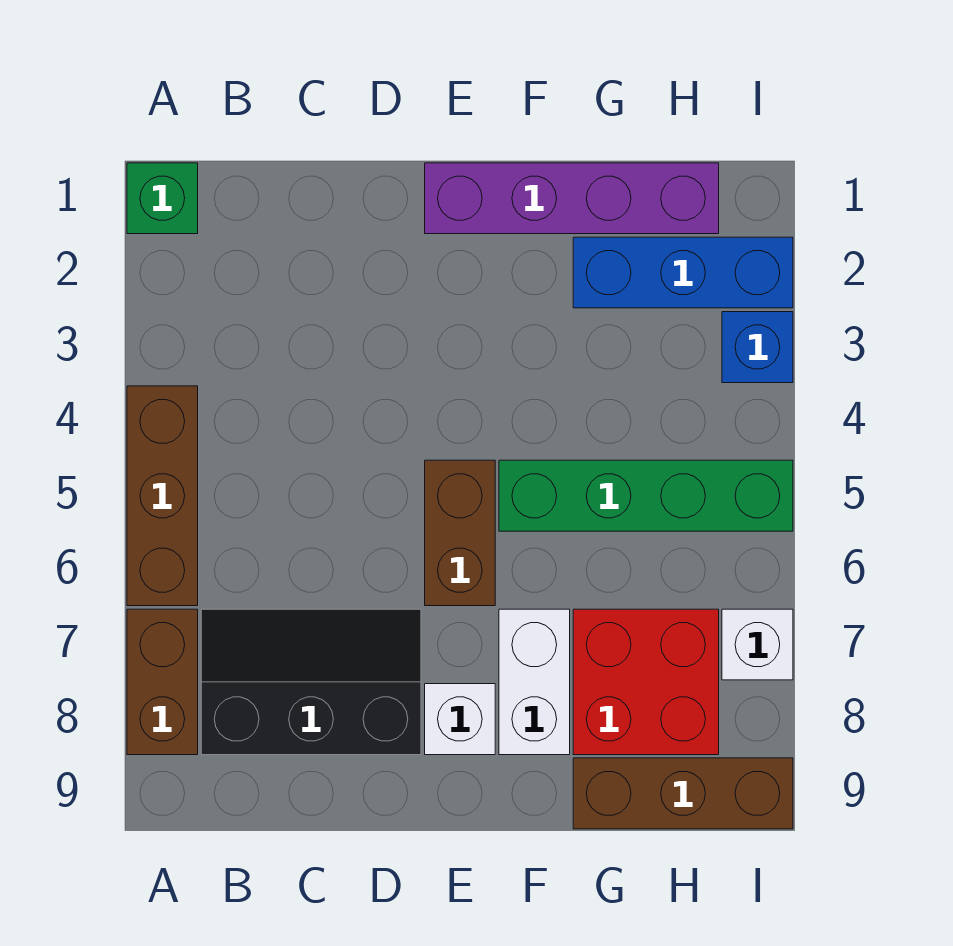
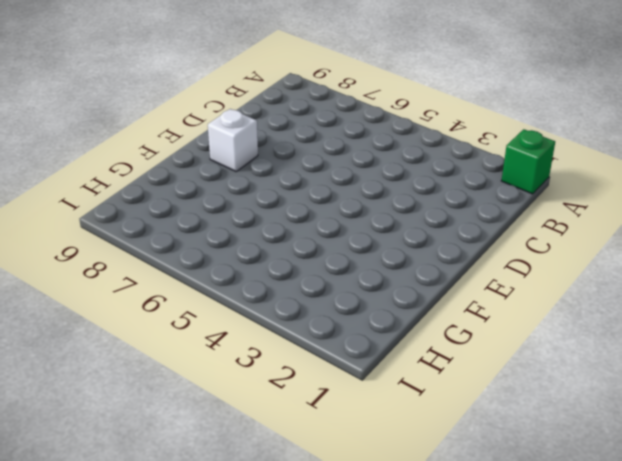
none -> brown brick A4:A6 level 1
none -> brown brick A7:A8 level 1
none -> black slope B7:D8 level 1 top 8

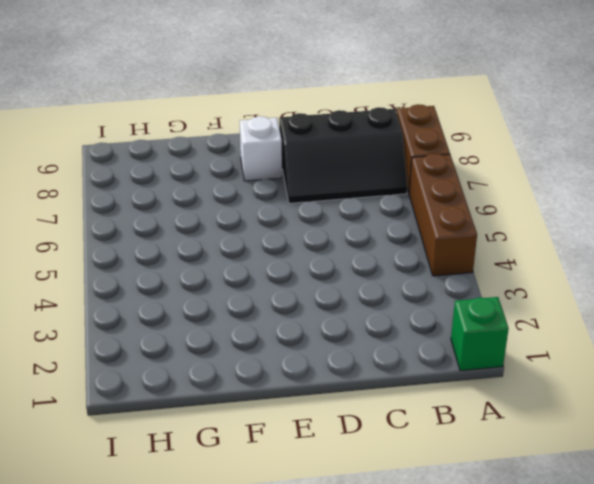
none -> purple brick E1:H1 level 1
none -> brown brick E5:E6 level 1
none -> green brick F5:I5 level 1

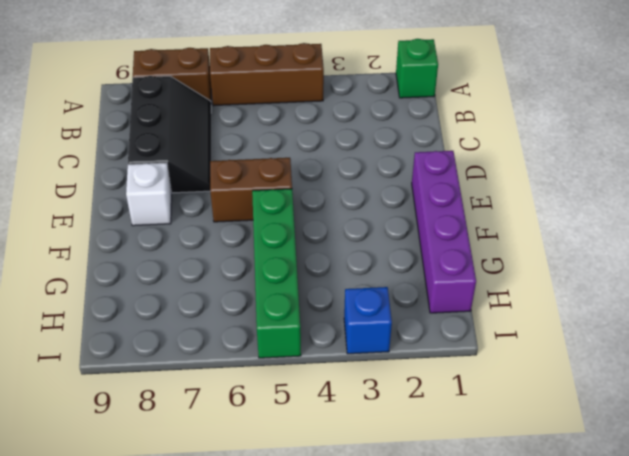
none -> white brick F7:F8 level 1
none -> blue brick G2:I2 level 1
none -> red brick G7:H8 level 1

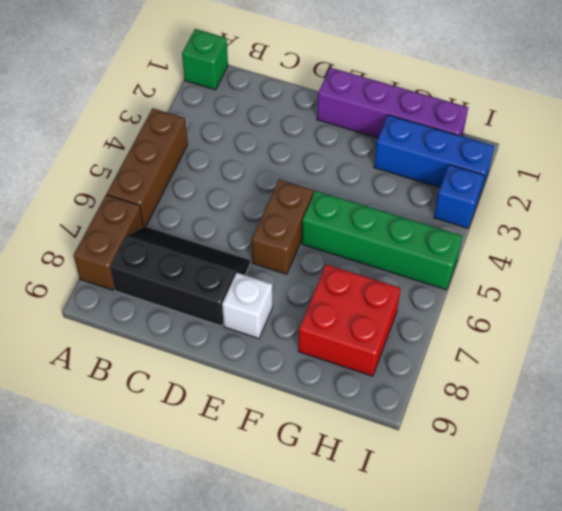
none -> white brick F7:F8 level 1
none -> brown brick G9:I9 level 1
none -> white brick I7 level 1

